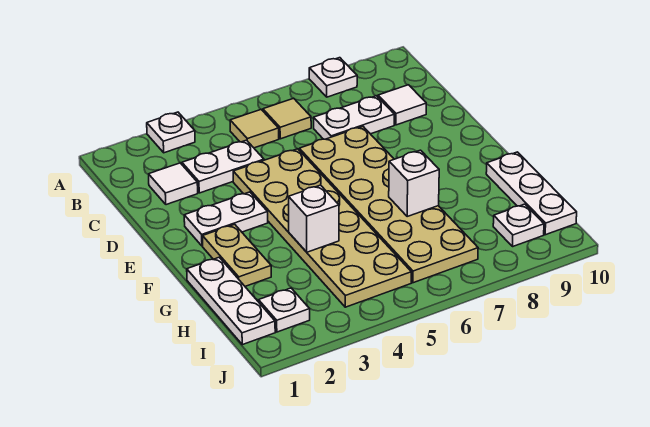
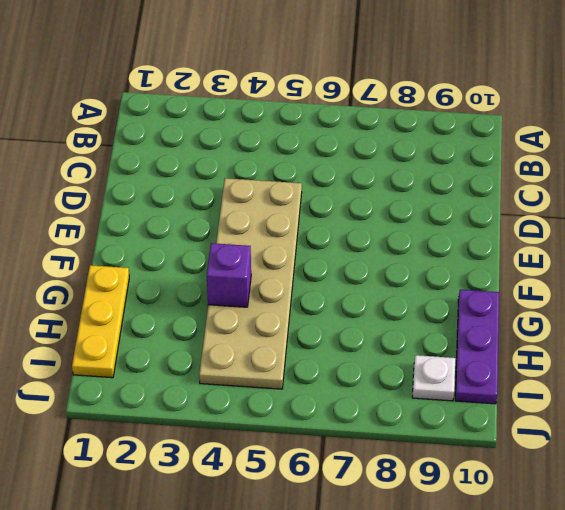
yellow plate G1:I1 level 1 -> white plate G1:I1 level 1
purple brick G4 level 2 -> white brick G4 level 2
purple plate G10:I10 level 1 -> white plate G10:I10 level 1
none -> white plate A3 level 1
none -> white plate A8 level 1
none -> tan tile B5 level 1

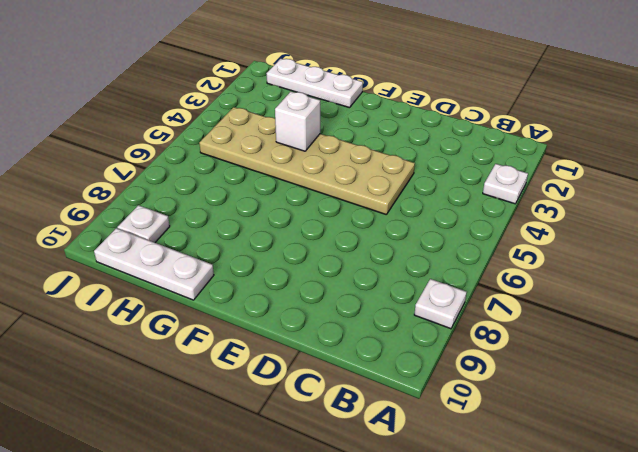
none -> tan tile B5 level 1
none -> tan tile B6 level 1
none -> white tile C2 level 1

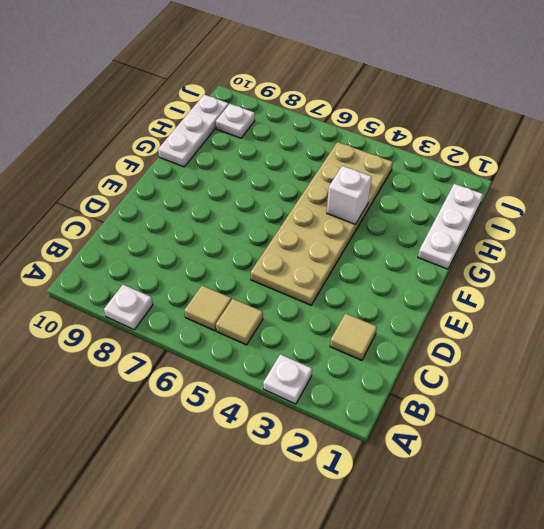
tan tile C2 level 1 -> white tile C2 level 1
none -> white plate C3:C4 level 1
none -> white plate C7:C8 level 1
none -> white tile C9 level 1

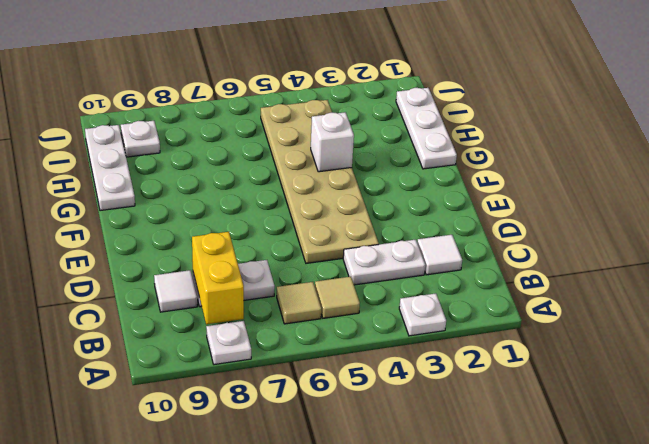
yellow brick B8:C8 level 2 -> none
none -> tan plate D6:I7 level 1
none -> white plate E2:E3 level 1
none -> tan plate F2:G2 level 1

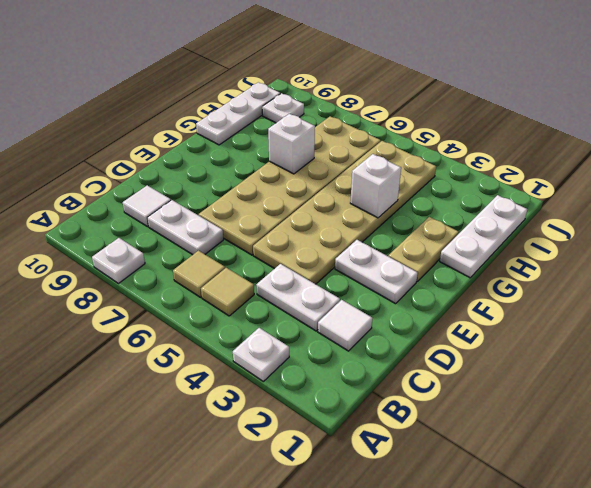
none -> white plate I2 level 1

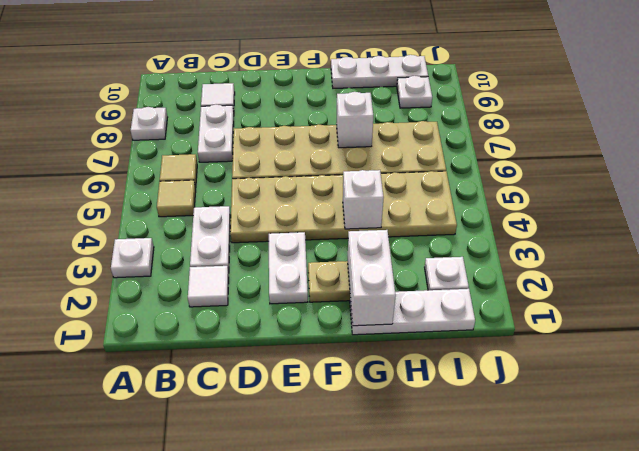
white brick G1:G2 level 2 -> none

